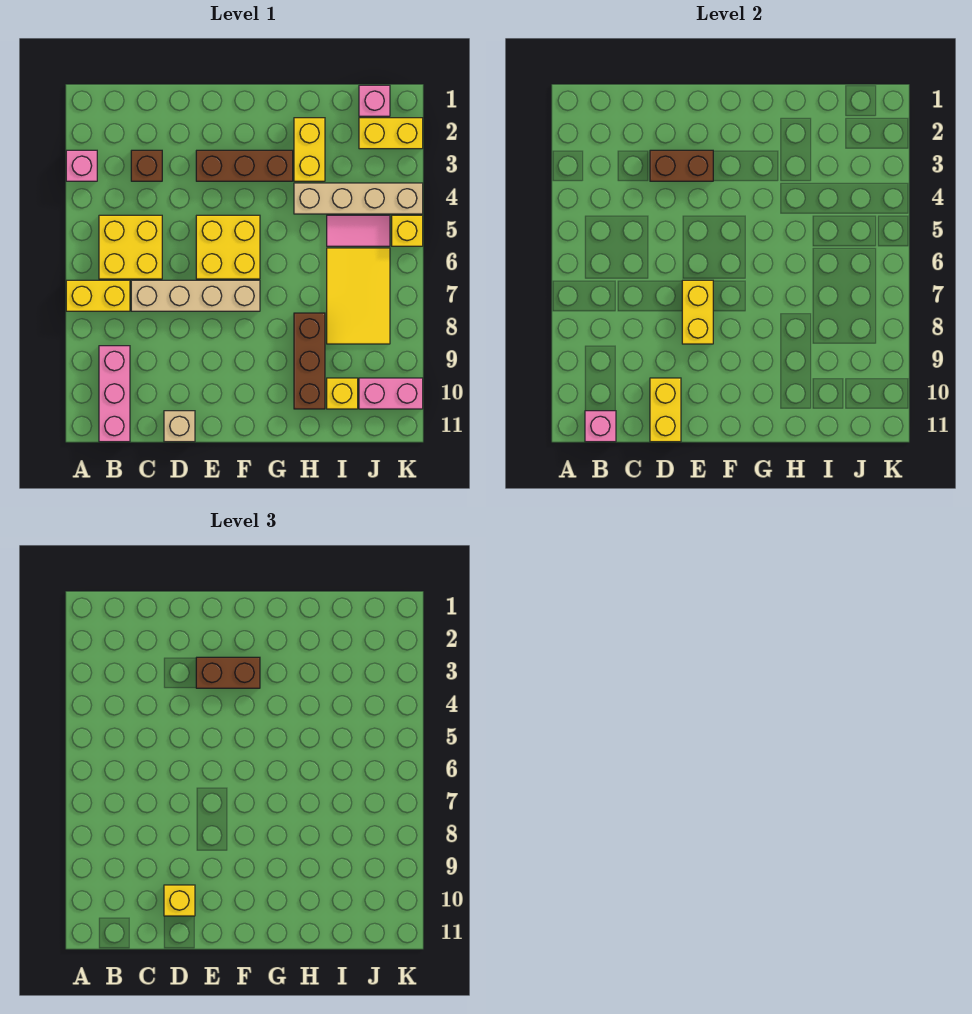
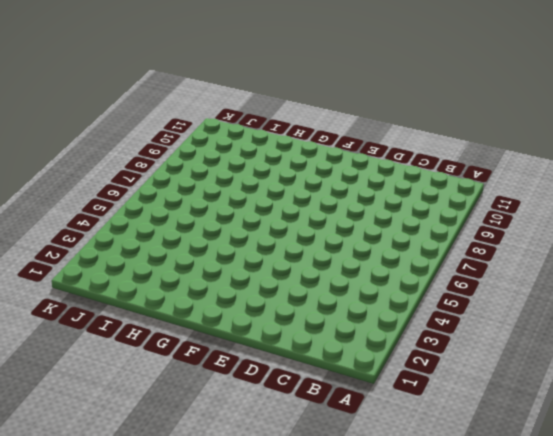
none -> pink brick A3 level 1
none -> yellow brick A7:B7 level 1
none -> yellow brick B5:C6 level 1

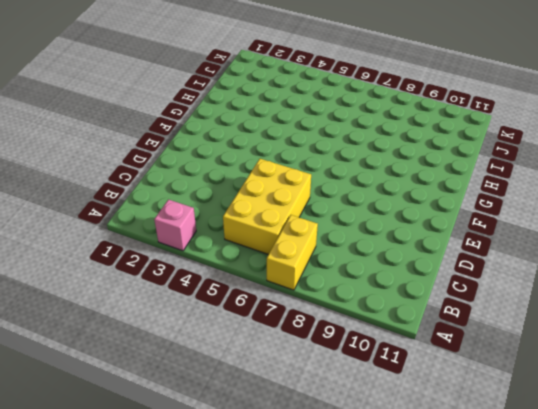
yellow brick B5:D6 level 1 -> yellow brick B5:C6 level 1
none -> pink brick B9:B11 level 1
none -> brown brick C3 level 1
none -> tan brick C7:F7 level 1

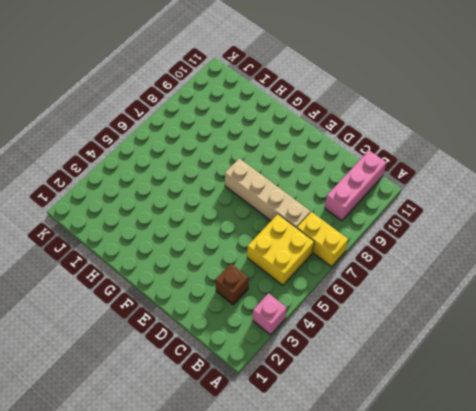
none -> tan brick D11 level 1
none -> brown brick E3:G3 level 1
none -> yellow brick E5:F6 level 1

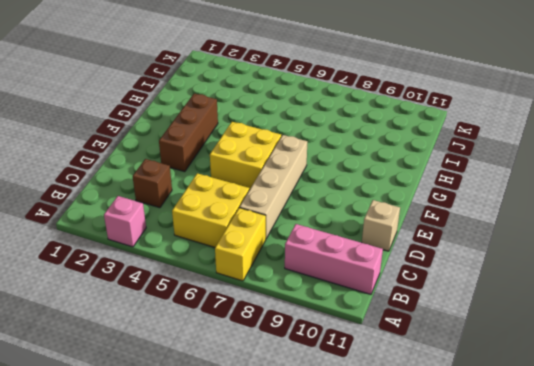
none -> yellow brick H2:H3 level 1
none -> tan brick H4:K4 level 1
none -> brown brick H8:H10 level 1

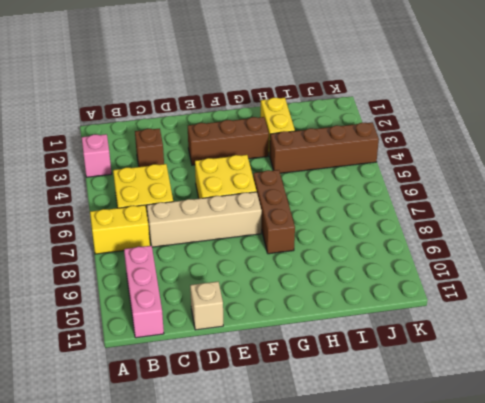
brown brick G6:G8 level 1 -> brown brick H8:H10 level 1
brown brick H4:K4 level 1 -> tan brick H4:K4 level 1
none -> pink tile I5:J5 level 1
none -> yellow tile I6:J8 level 1
none -> yellow brick I10 level 1

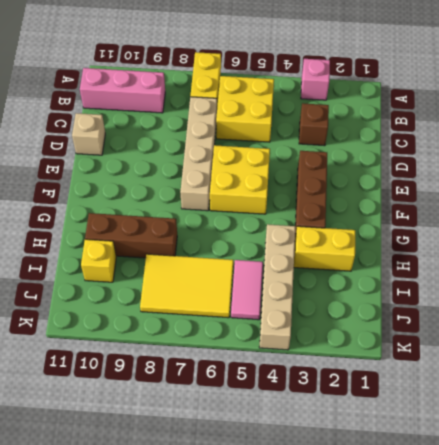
none -> pink brick J1 level 1
none -> yellow brick J2:K2 level 1
none -> pink brick J10:K10 level 1

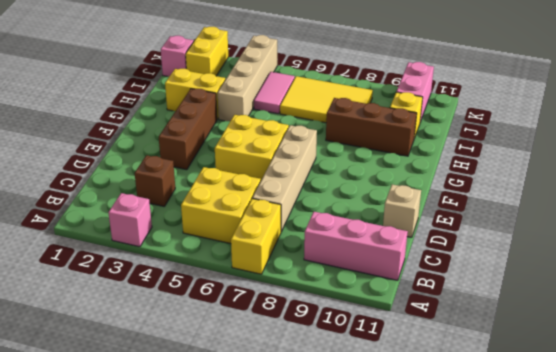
none -> yellow brick K5 level 1
none -> pink brick B11 level 2
none -> brown brick D3:E3 level 2

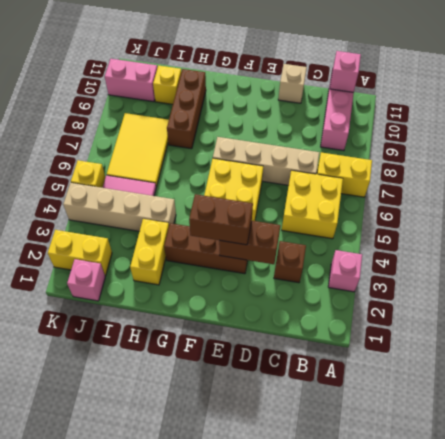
none -> yellow brick D10:D11 level 2
none -> yellow brick E7:E8 level 2
none -> yellow brick D10 level 3

